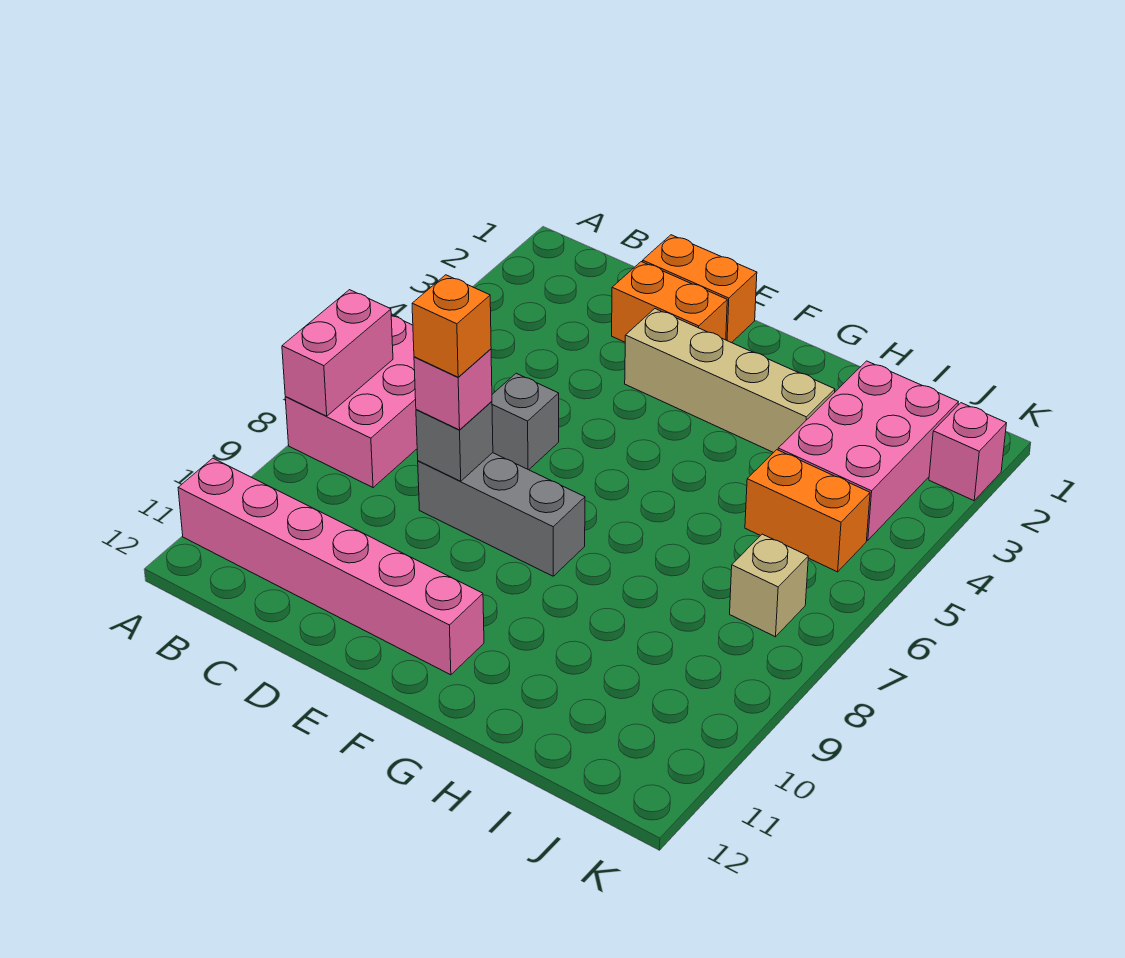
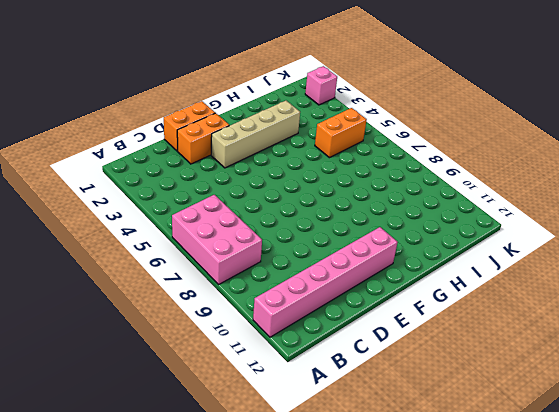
none -> grey brick D6 level 1
none -> grey brick D8:F8 level 1
none -> pink brick I2:J4 level 1

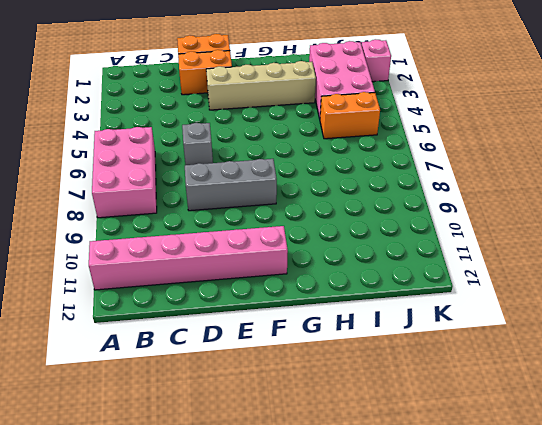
none -> tan brick J7 level 1
none -> pink brick A7:A8 level 2
none -> grey brick D8 level 2

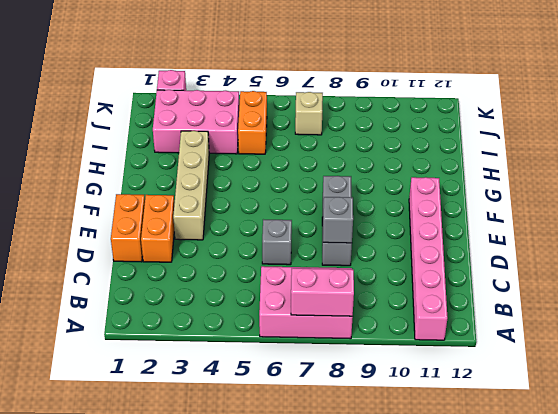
none -> pink brick D8 level 3
none -> orange brick D8 level 4

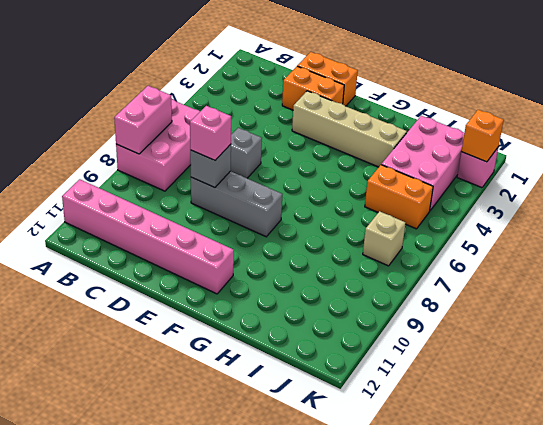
orange brick K2 level 2 -> orange brick D8 level 4

